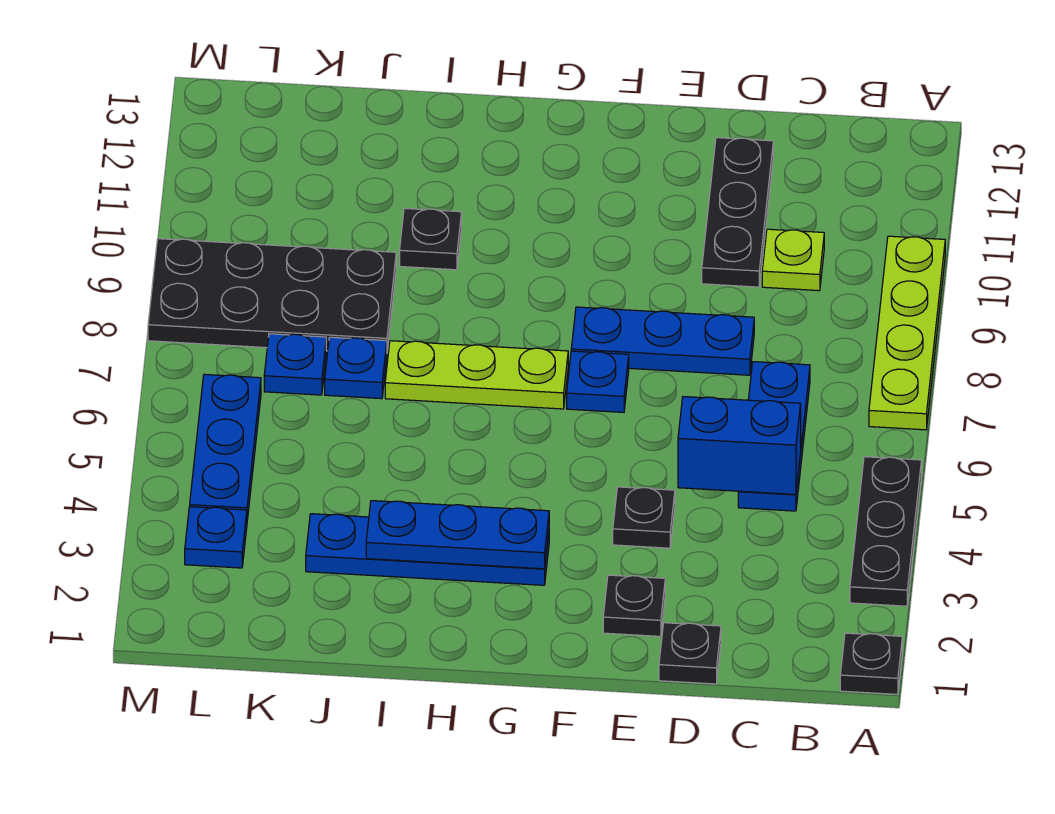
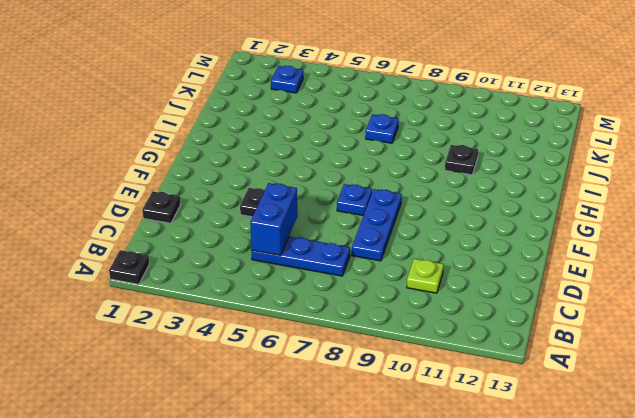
none -> black plate A3:A5 level 1
none -> lime plate A7:A10 level 1
none -> black plate D10:D12 level 1

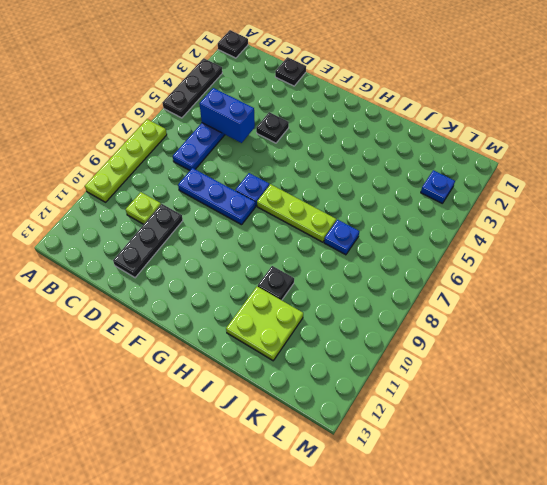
lime plate I11:J12 level 1 -> none
none -> black plate E2 level 1
none -> blue plate G3:J3 level 1
none -> black plate J8:M9 level 1

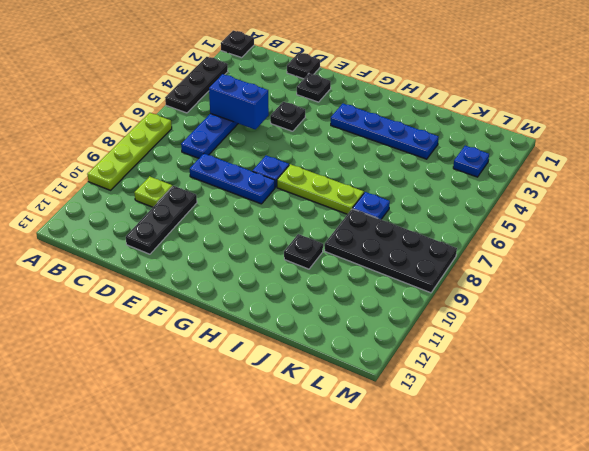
none -> blue plate K7 level 1
none -> blue plate L4:L6 level 1
none -> blue plate G3:I3 level 2

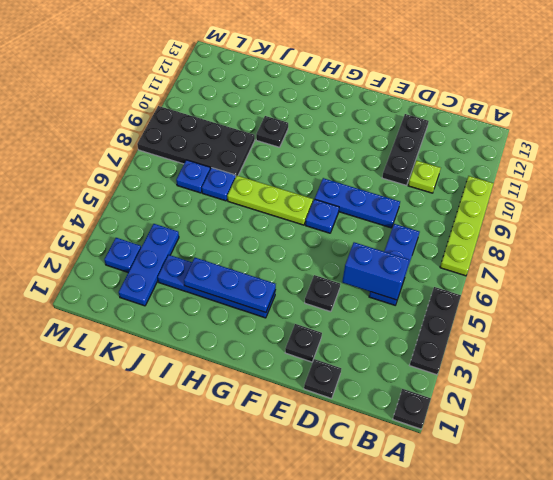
blue plate K2:K4 level 1 -> blue plate L4:L6 level 1

